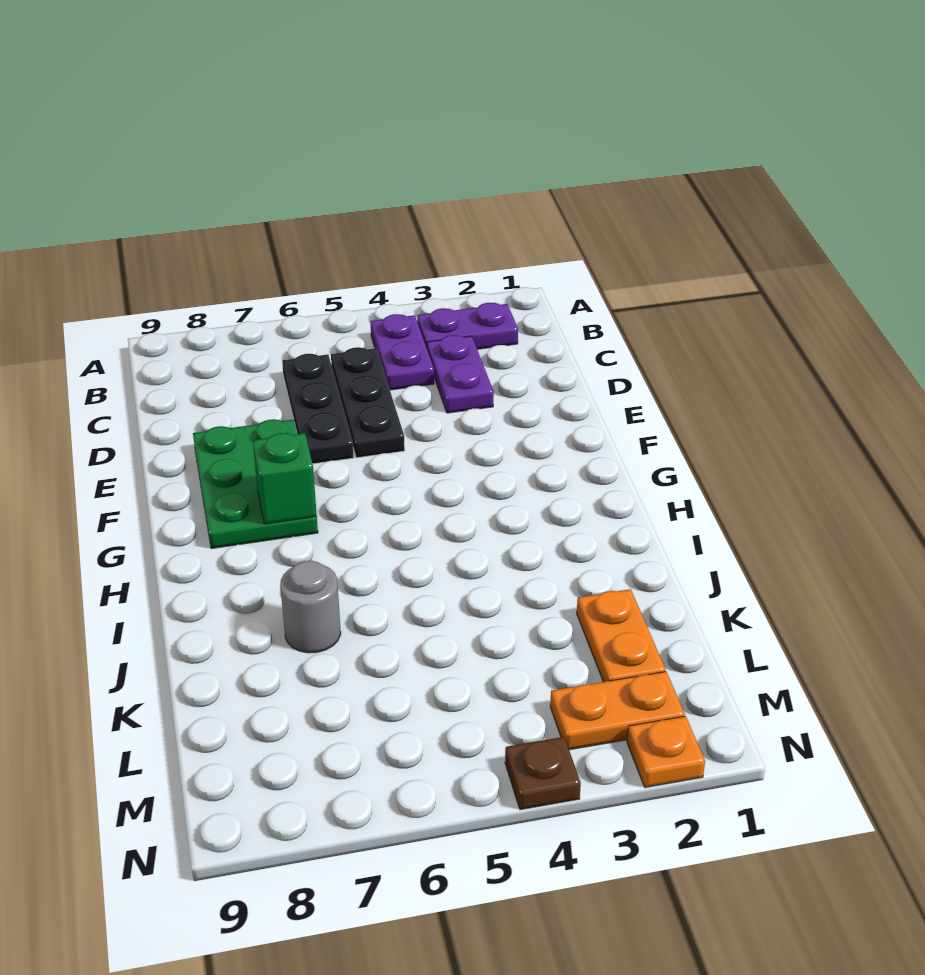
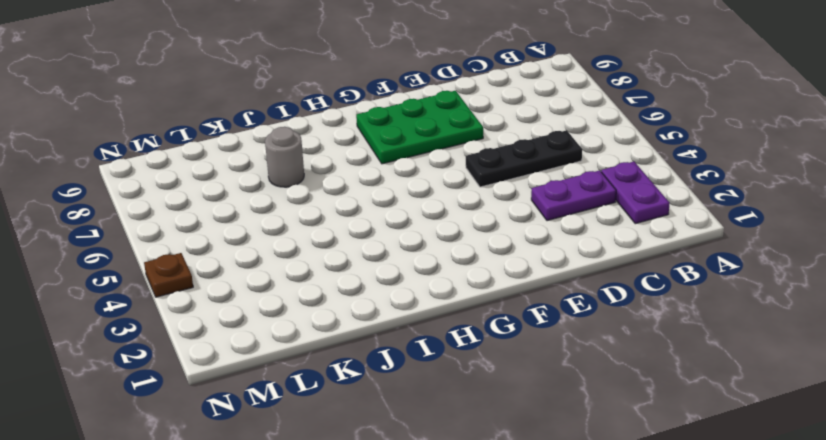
none -> purple plate B4:C4 level 1
none -> black plate C6:E6 level 1
none -> orange plate K2:L2 level 1

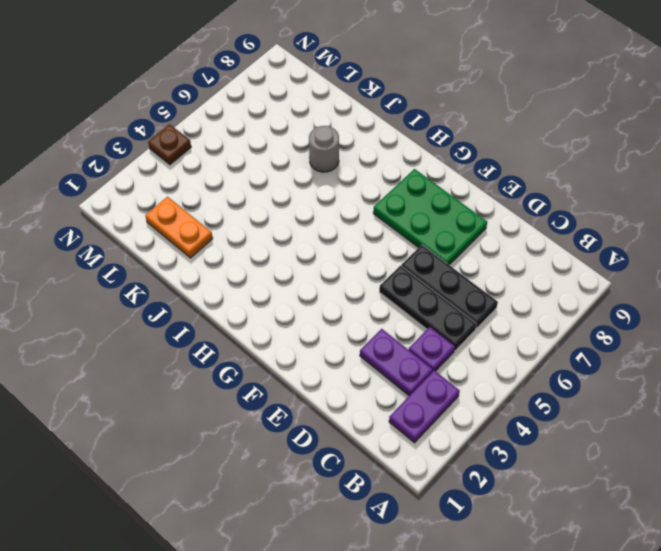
purple plate C4 level 1 -> purple plate B4:C4 level 1
none -> orange plate M2:M3 level 1
none -> orange plate N2 level 1
none -> green brick G7 level 2

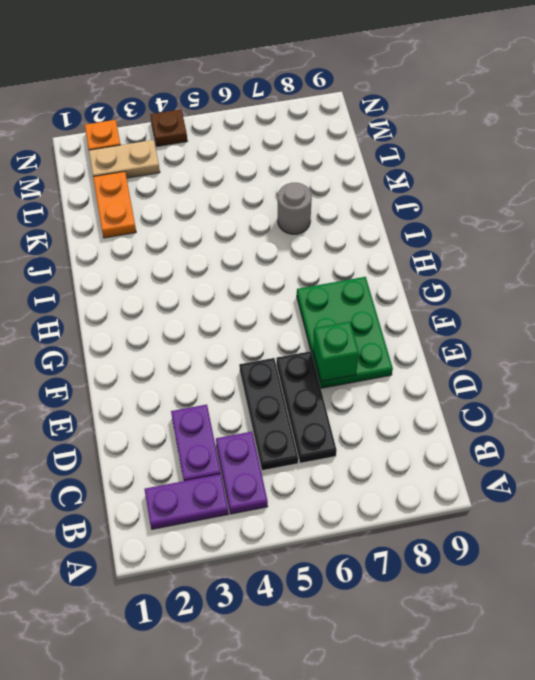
green brick E7 level 2 -> green brick G7 level 2
tan plate M2:M3 level 1 -> orange plate M2:M3 level 1

